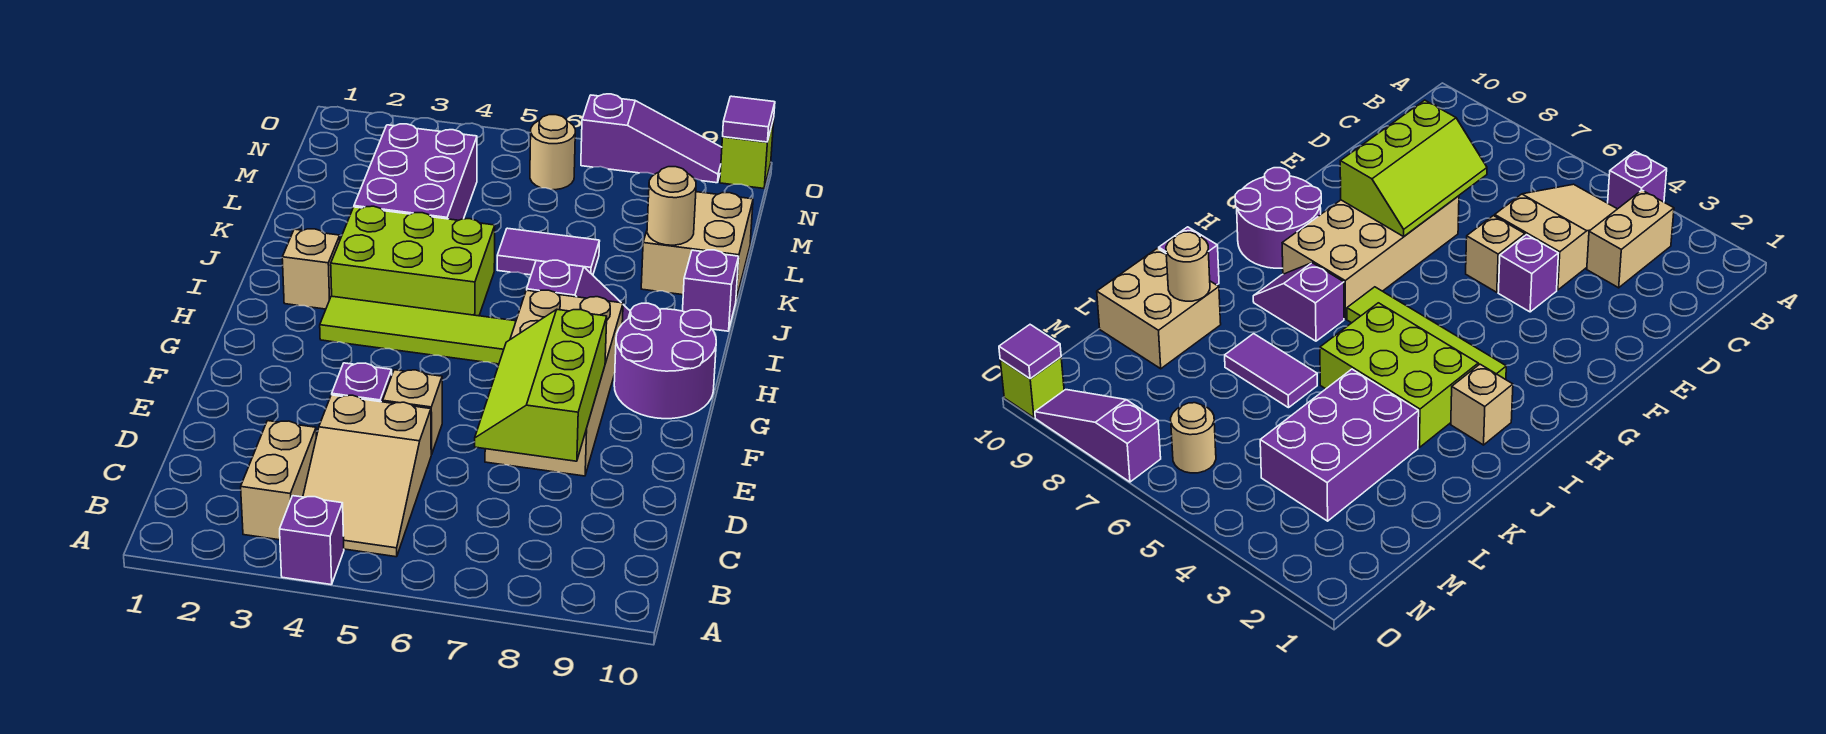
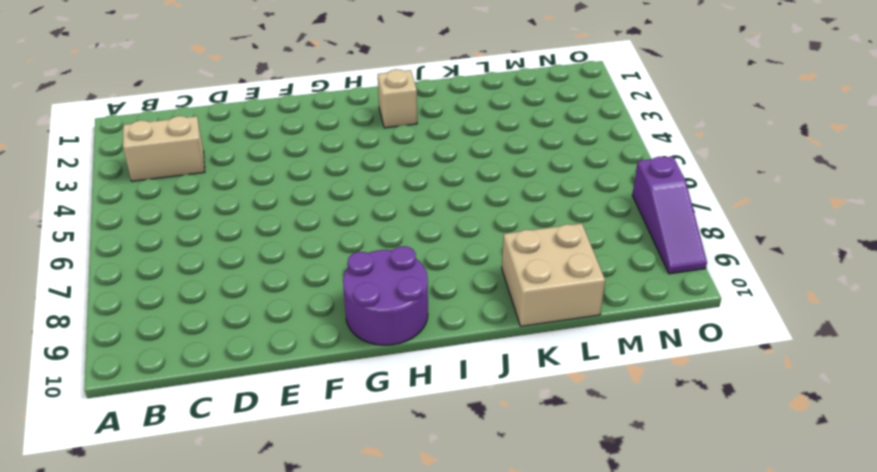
none -> purple brick A4 level 1
none -> tan slope B4:D5 level 1 top D
none -> purple brick E4 level 1

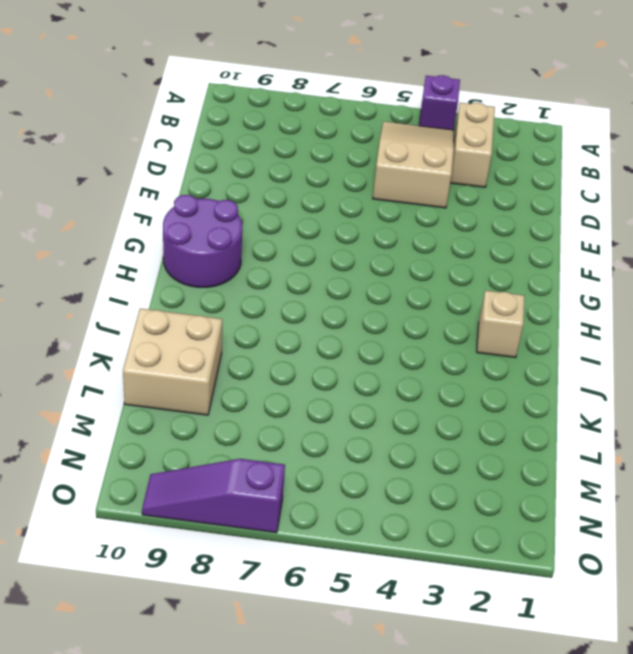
none -> purple brick E4 level 1
none -> tan brick E5 level 1
none -> tan brick E7:H8 level 1

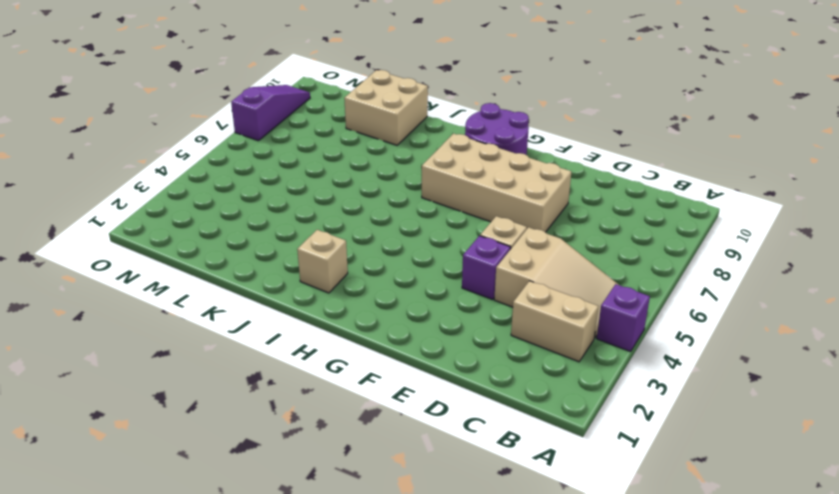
none -> lime tile H3:H6 level 1
none -> lime brick I3:J5 level 1
none -> purple slope I7:I8 level 1 top 7

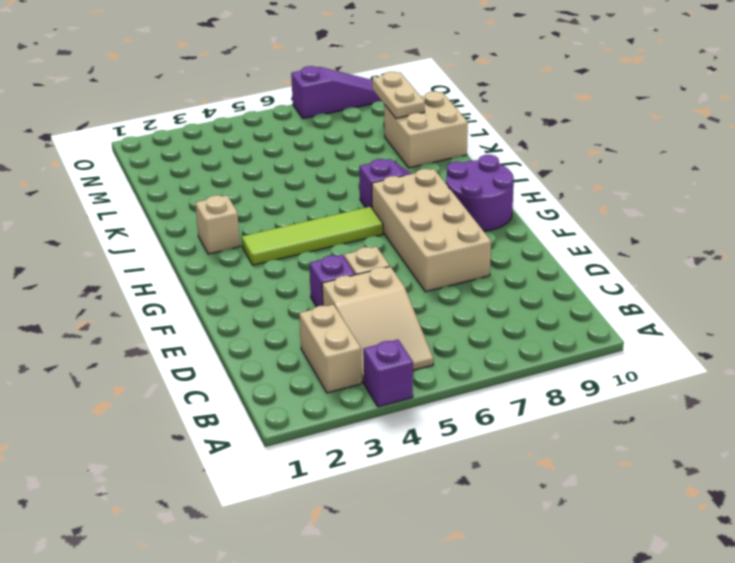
tan plate L9:M9 level 2 -> none
none -> lime brick I3:J5 level 1
none -> purple brick J10 level 1
none -> purple brick K3:M4 level 1

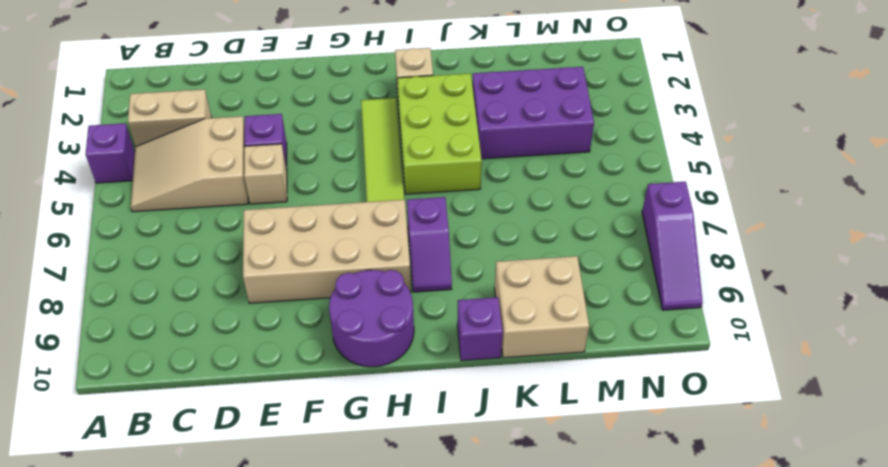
none -> purple tile K6:K7 level 1
none -> tan round brick N6 level 1
none -> lime brick O10 level 1

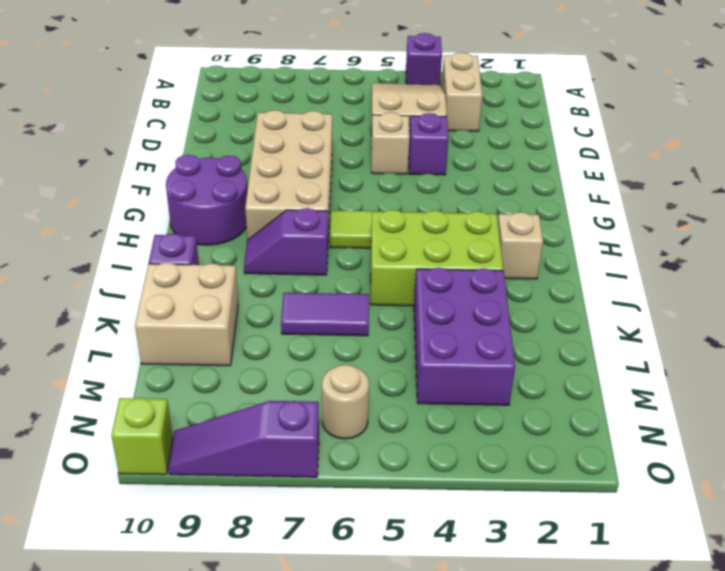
none -> lime slope D7:F8 level 2 top 8
none -> tan round brick K9 level 2
none -> purple tile O10 level 2

